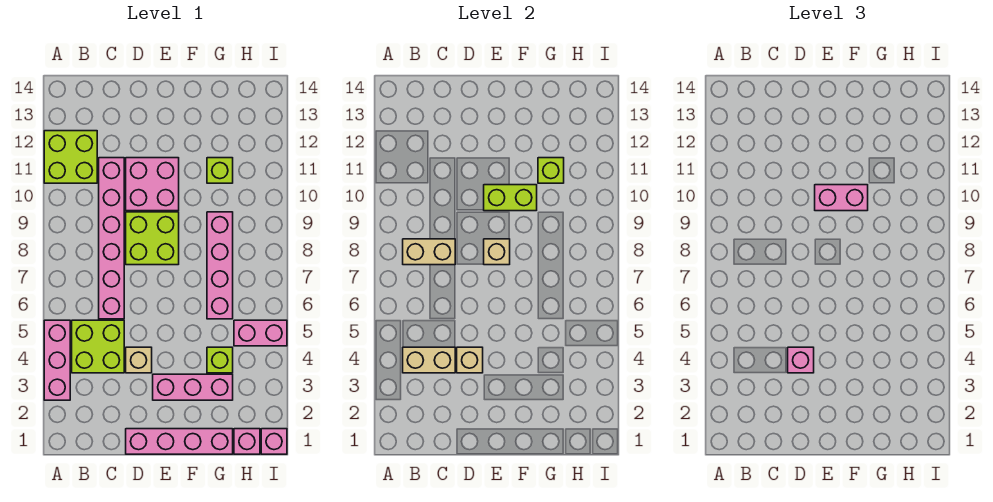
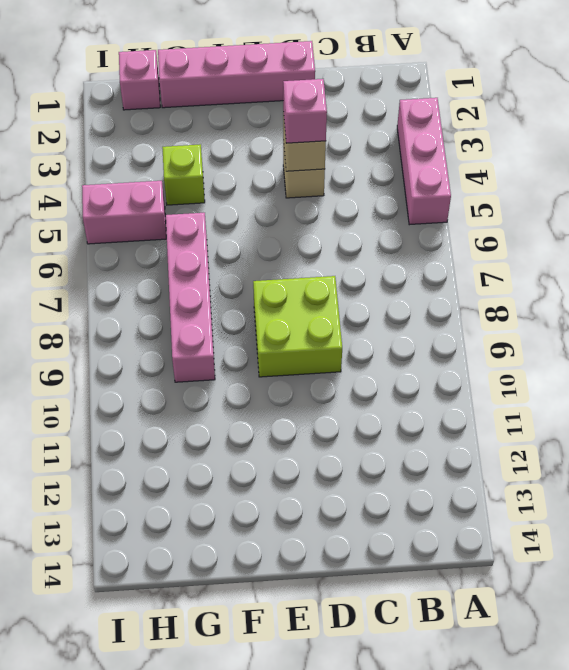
none -> lime brick A11:B12 level 1
none -> lime brick B4:C5 level 1
none -> pink brick C6:C11 level 1

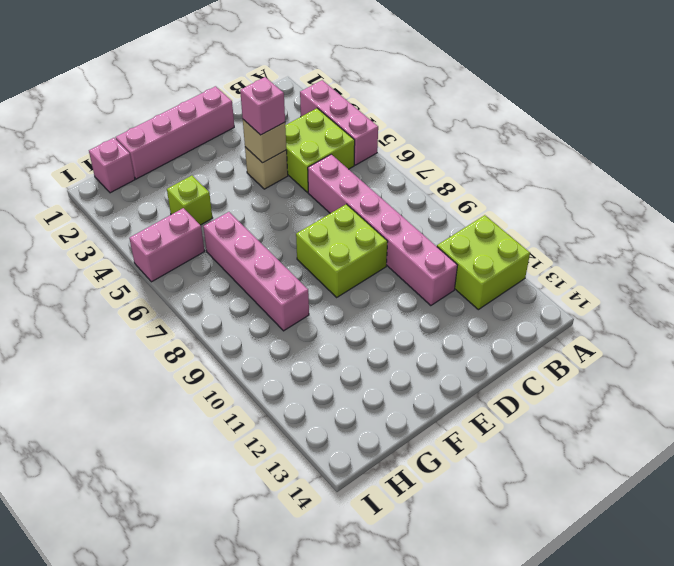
none -> pink brick D10:E11 level 1
none -> pink brick E3:G3 level 1
none -> lime brick G11 level 1

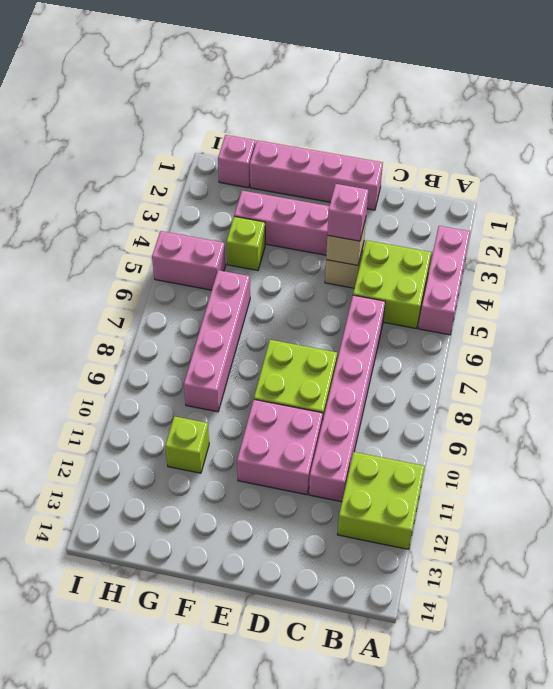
none -> pink brick I1 level 1
none -> tan brick B4:C4 level 2
none -> tan brick B8:C8 level 2

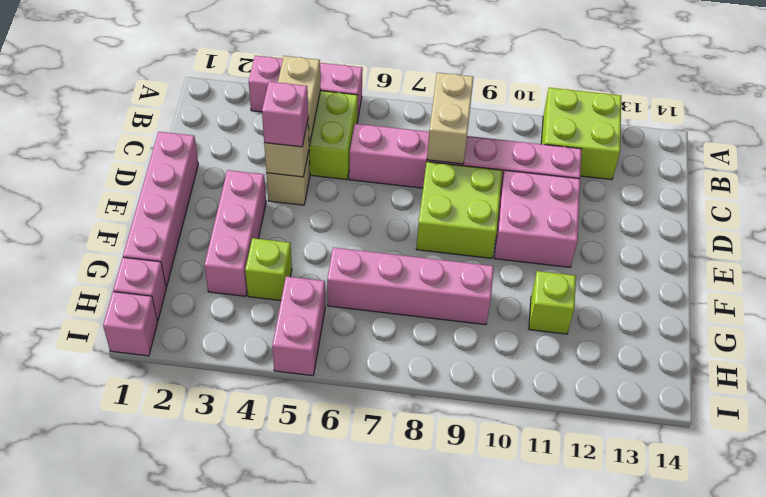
none -> tan brick E8 level 2
none -> lime brick E10:F10 level 2
none -> lime brick G11 level 2

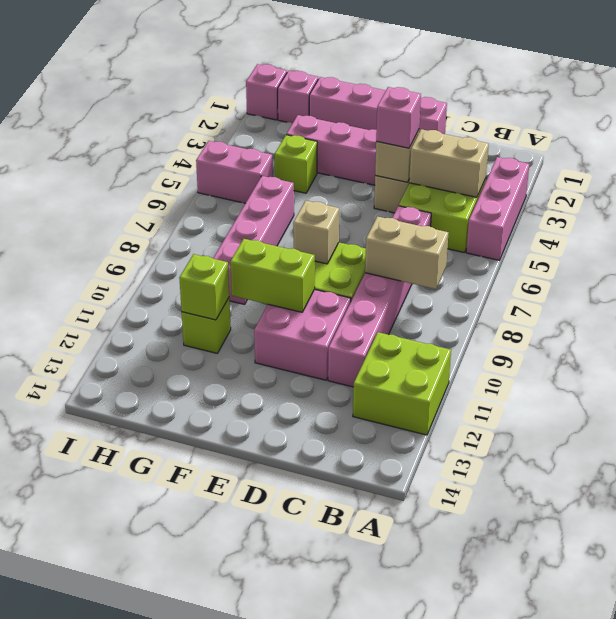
none -> pink brick E10:F10 level 3

